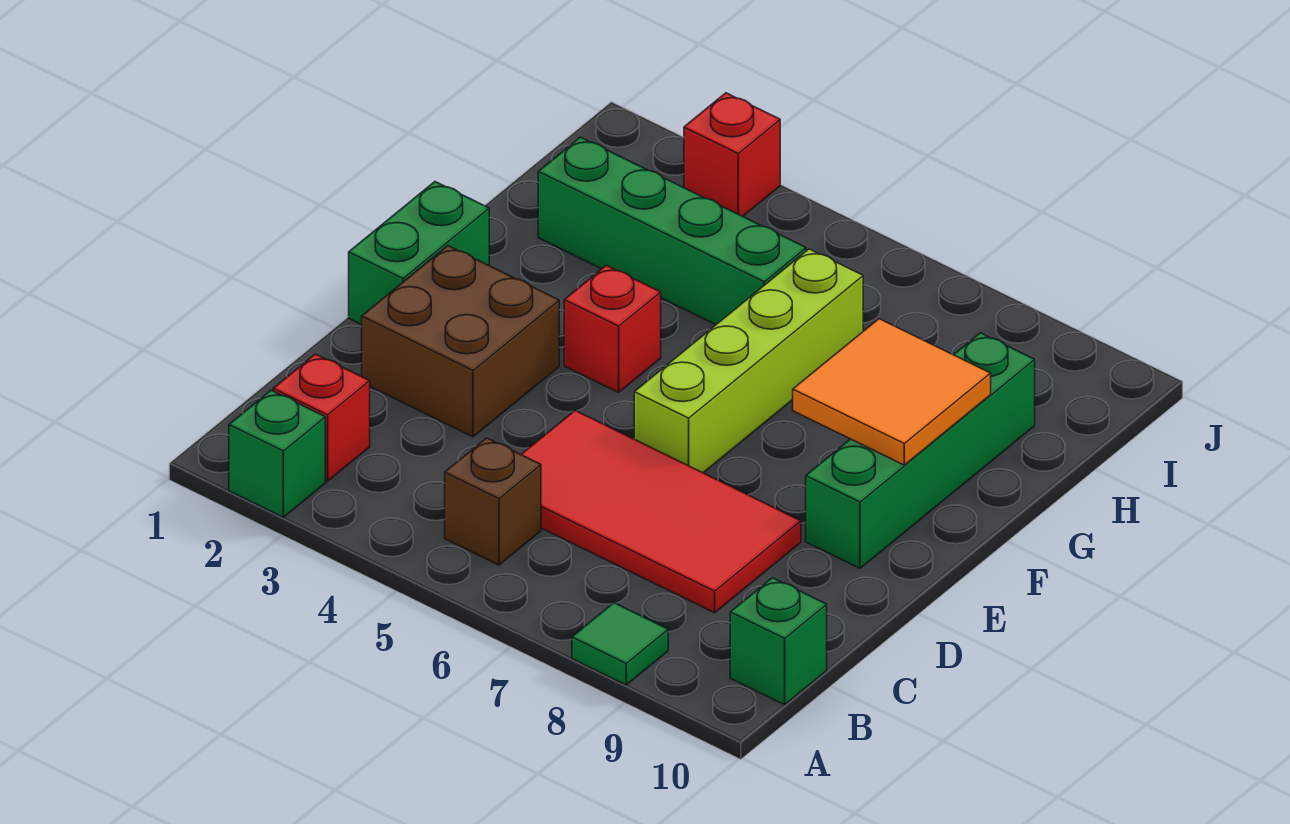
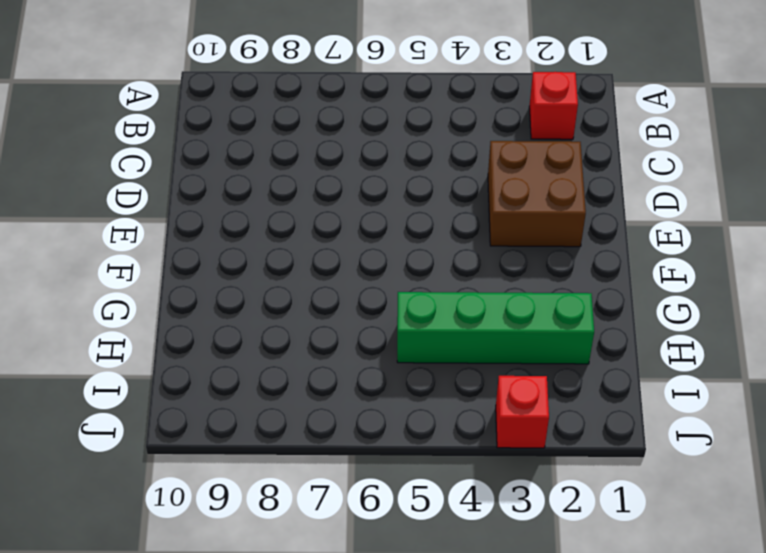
none -> green brick A2 level 1
none -> green tile A8 level 1
none -> brown brick B5 level 1

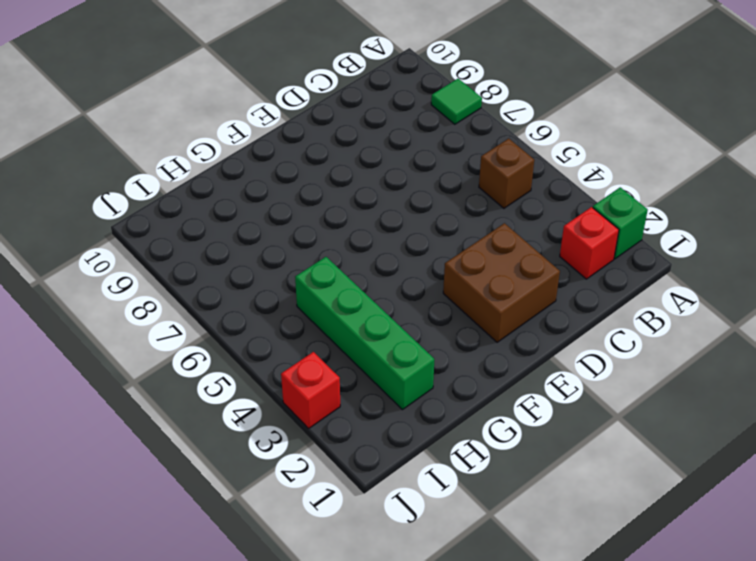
none -> green brick B10 level 1
none -> red tile C5:D8 level 1
none -> green brick E1:F1 level 1

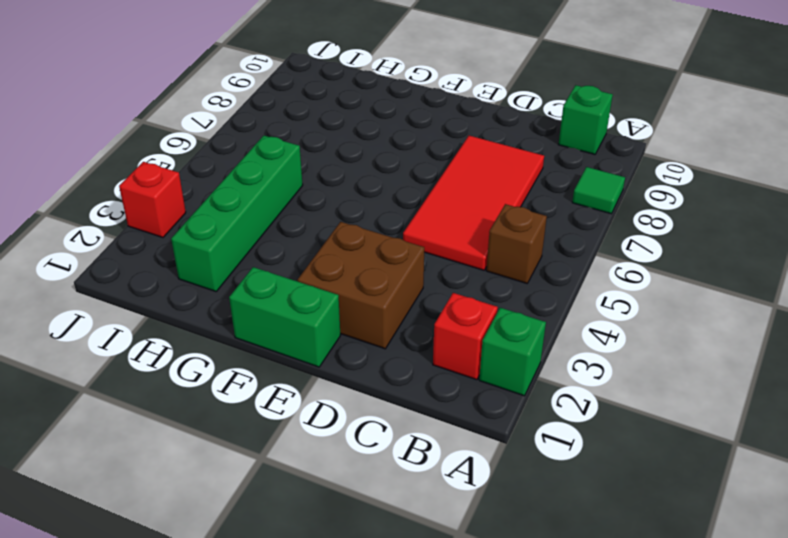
none -> lime brick E6:H6 level 1
none -> green brick E9:H9 level 1
none -> red brick F4 level 1

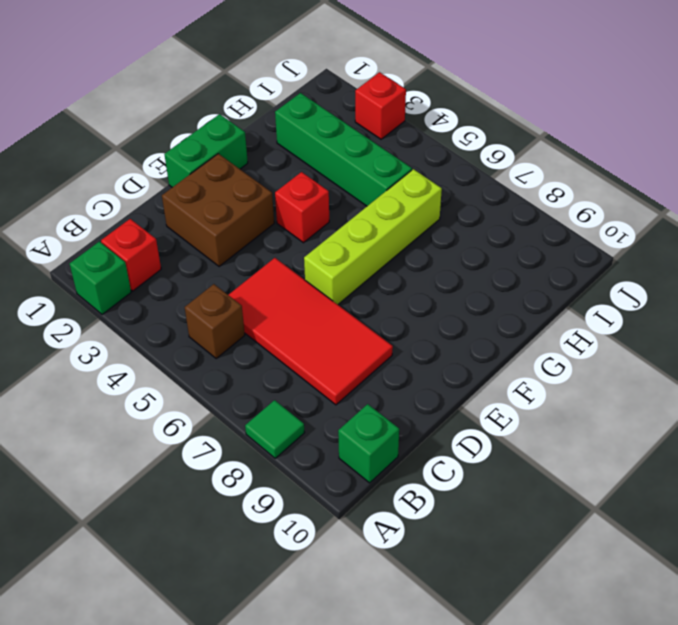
none -> green brick E9:H9 level 1
none -> orange tile F8:G9 level 2

